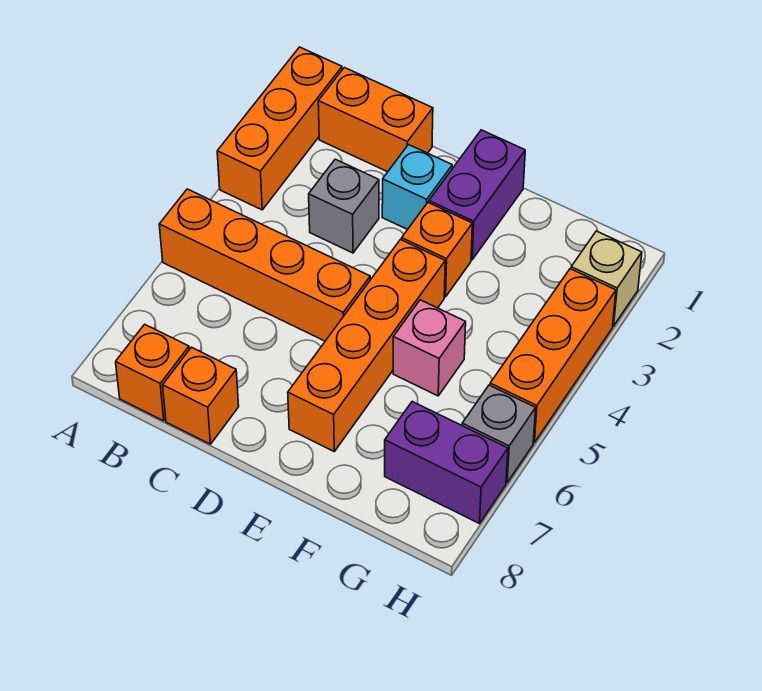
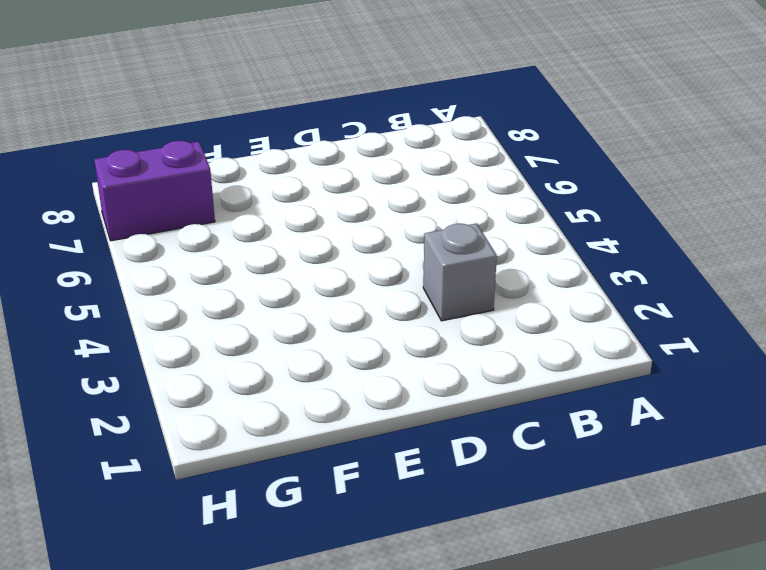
none -> orange brick A1:A3 level 1
none -> orange brick A5:D5 level 1
none -> orange brick B1:C1 level 1

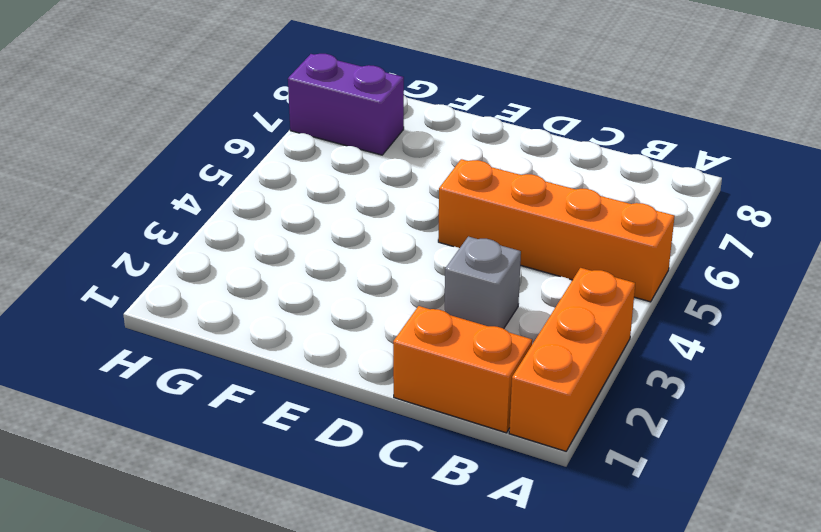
none -> orange brick B8 level 1
none -> orange brick C8 level 1
none -> cyan brick D2 level 1

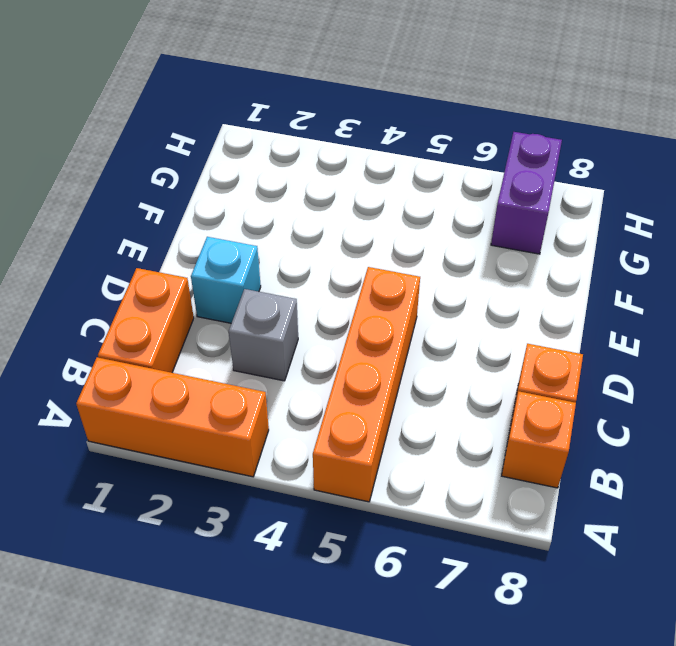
none -> purple brick E1:E2 level 1
none -> orange brick E3 level 1
none -> orange brick E4:E7 level 1

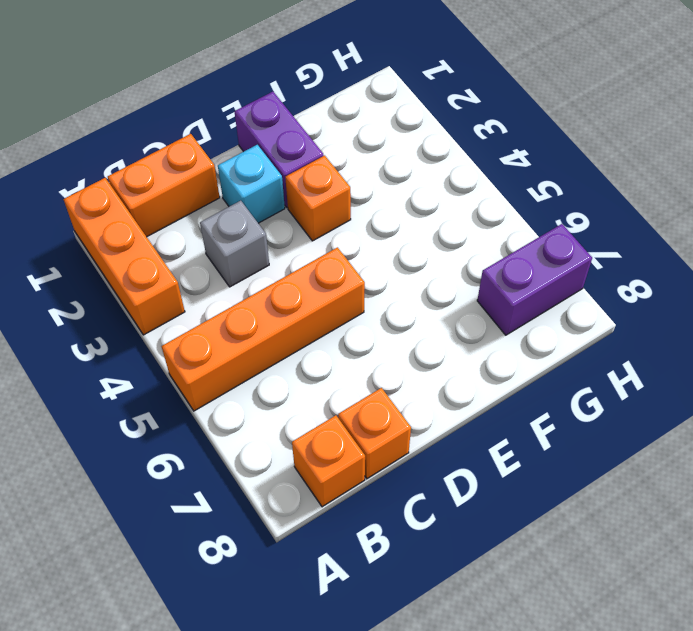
none -> orange brick E4:E7 level 1
none -> pink brick F5 level 1
none -> tan brick H2 level 1

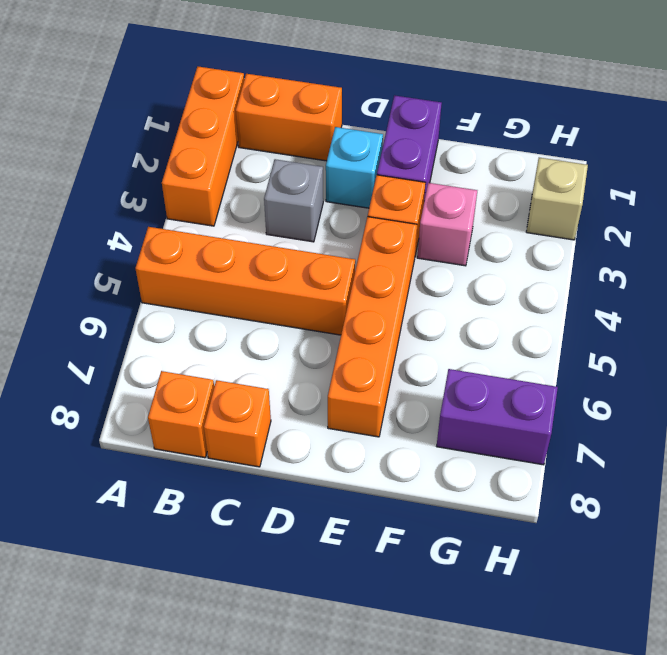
pink brick F3 level 1 -> pink brick F5 level 1
none -> orange brick H3:H5 level 1
none -> grey brick H6 level 1

